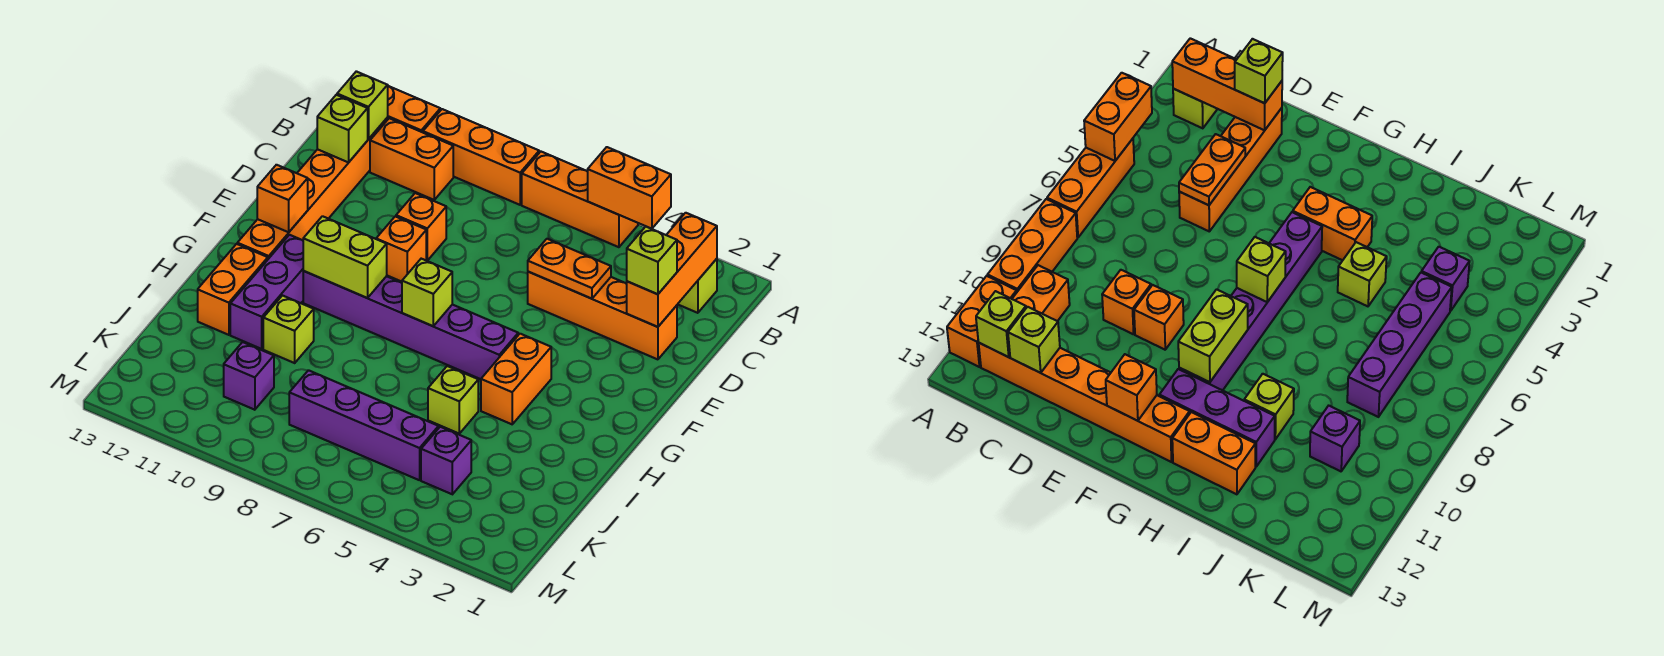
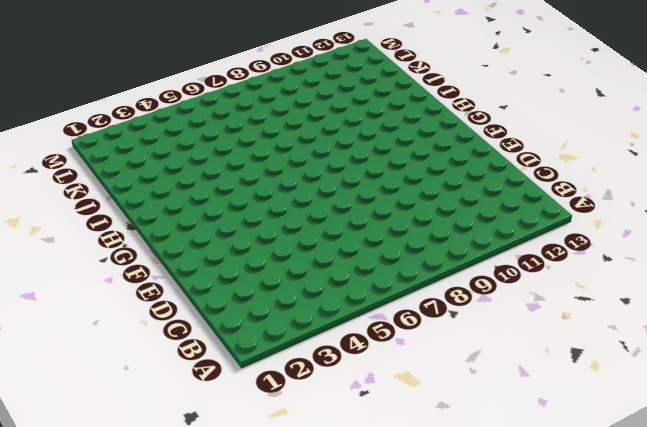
none -> orange brick A5:A7 level 1
none -> orange brick A8:A10 level 1
none -> orange brick A11:A12 level 1

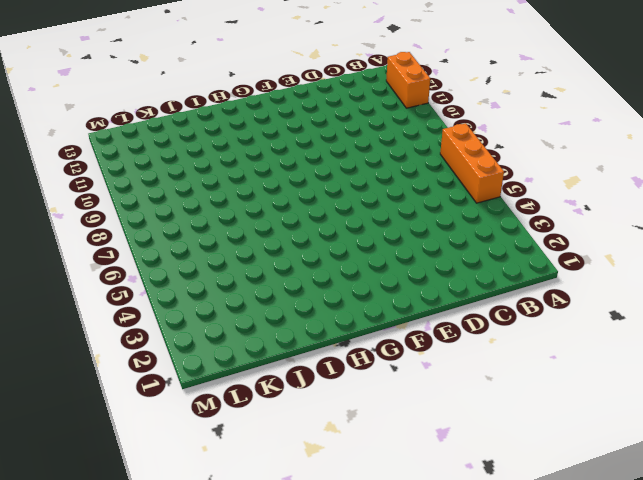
none -> orange brick A8:A10 level 1
none -> lime brick B2 level 1
none -> orange brick B10:B11 level 1

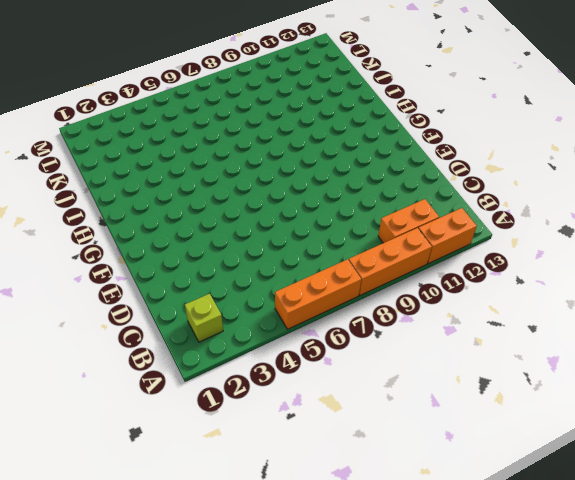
none -> orange brick B12:G12 level 1
none -> orange brick D2:D5 level 1
none -> orange brick D9 level 1

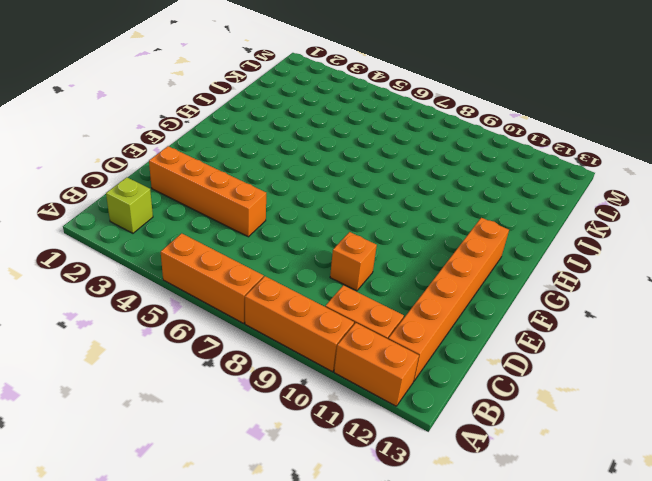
none -> orange brick E9 level 1
none -> orange brick G4:H4 level 1
none -> purple brick G5:G10 level 1

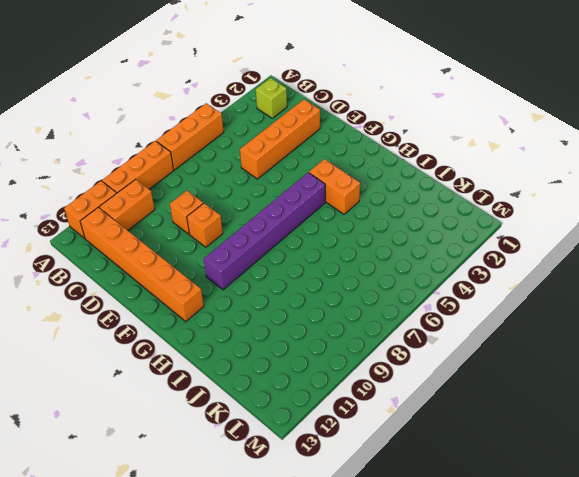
none -> purple brick G11:I11 level 1
none -> orange brick H12:I12 level 1
none -> lime brick I5 level 1

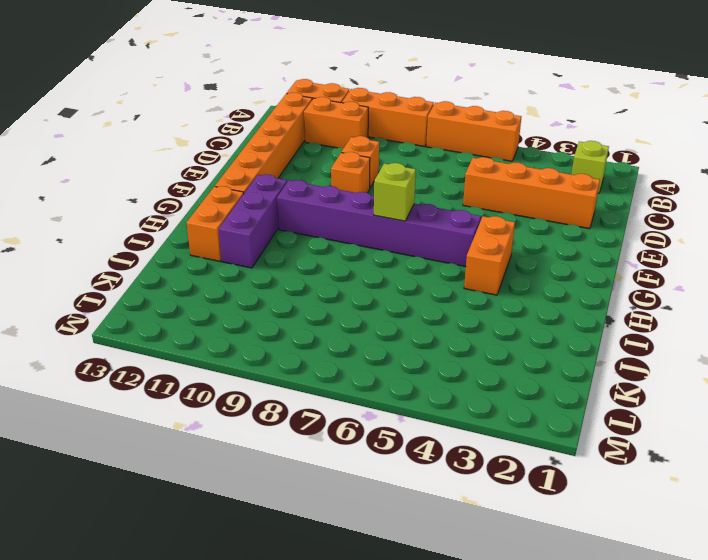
none -> lime brick I5 level 1
none -> lime brick I10 level 1
none -> purple brick K4 level 1

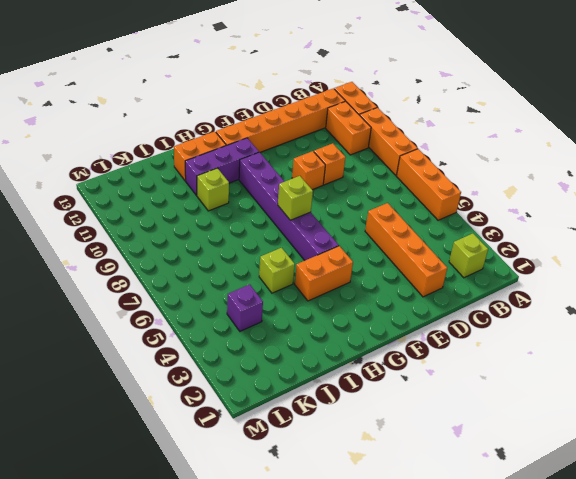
none -> purple brick K5:K8 level 1
none -> purple brick K10 level 1
none -> orange brick A4:A5 level 2

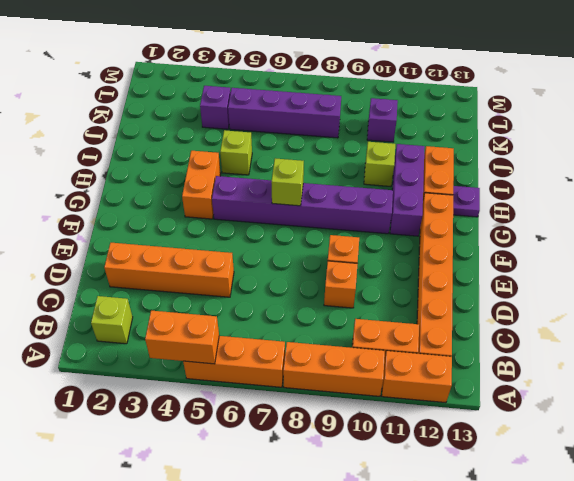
purple plate H13 level 1 -> none
none -> orange brick B2:D2 level 2
none -> lime brick B12 level 2
none -> lime brick C12 level 2

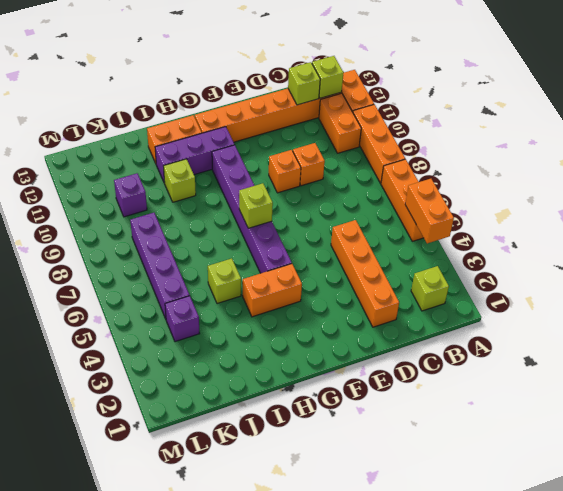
none -> orange brick B2:D2 level 2
none -> orange plate D4:D5 level 2
none -> orange brick F12 level 2

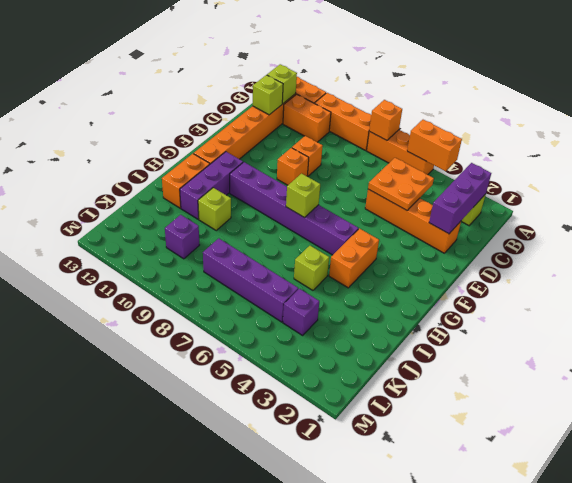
orange brick A7 level 2 -> orange brick F12 level 2
purple brick B2:D2 level 2 -> orange brick B2:D2 level 2
orange plate C4:D5 level 2 -> orange plate D4:D5 level 2
none -> lime brick G9:G10 level 2
none -> lime brick D2 level 3

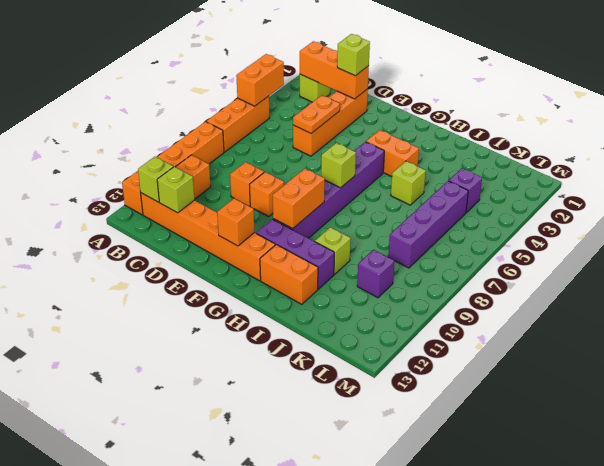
orange brick G9:G10 level 2 -> lime brick G9:G10 level 2

